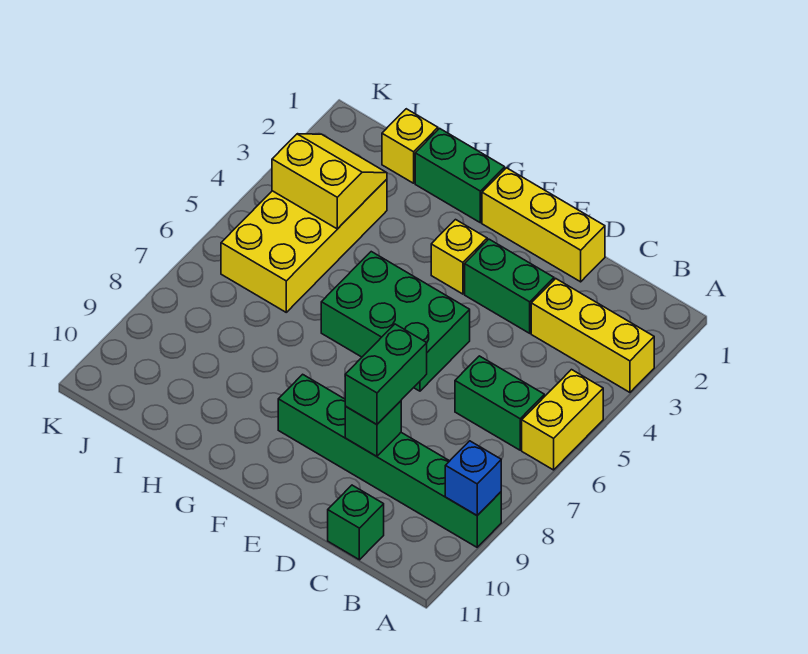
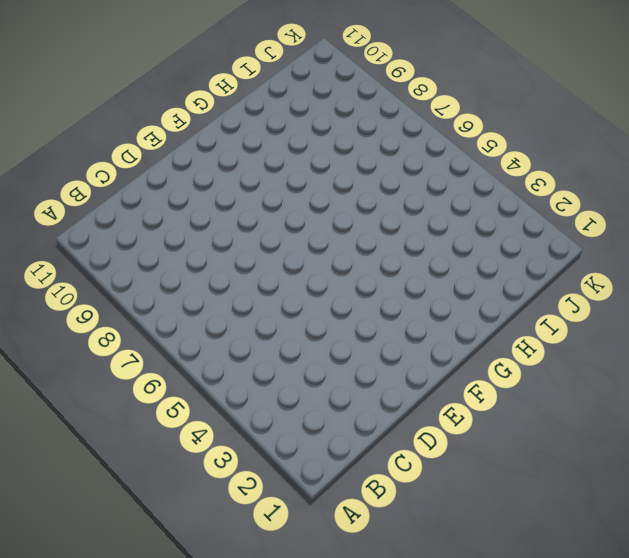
none -> yellow brick A3:C3 level 1
none -> yellow brick A5:A6 level 1
none -> green brick A9:F9 level 1

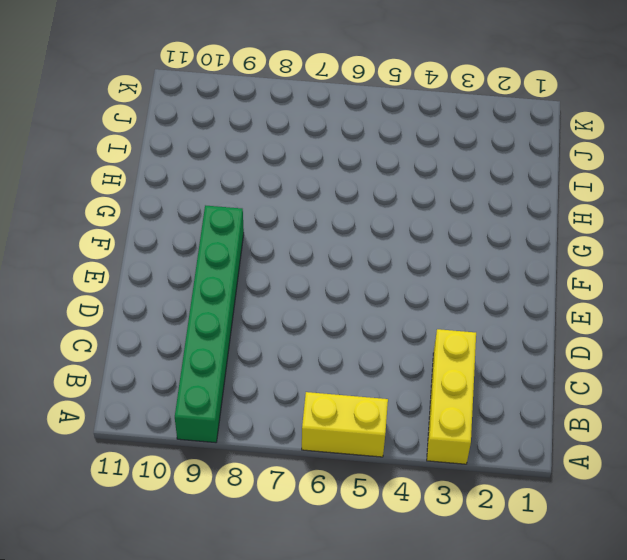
none -> green brick B6:C6 level 1
none -> green brick C11 level 1
none -> yellow brick D1:F1 level 1

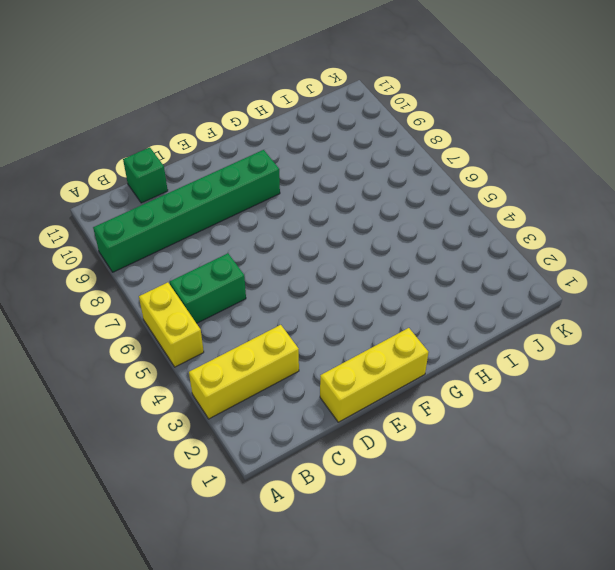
none -> green brick D3:E3 level 1
none -> green brick E5:G6 level 1
none -> yellow brick F3 level 1

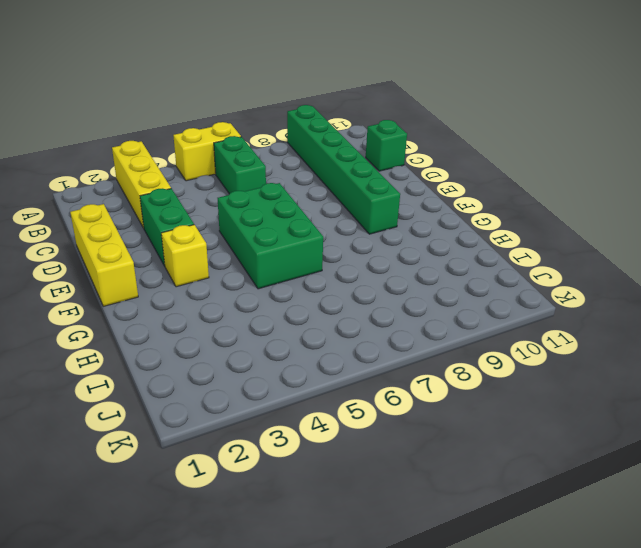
none -> green brick G1:H1 level 1
none -> yellow brick I1 level 1
none -> yellow brick I3:J6 level 1

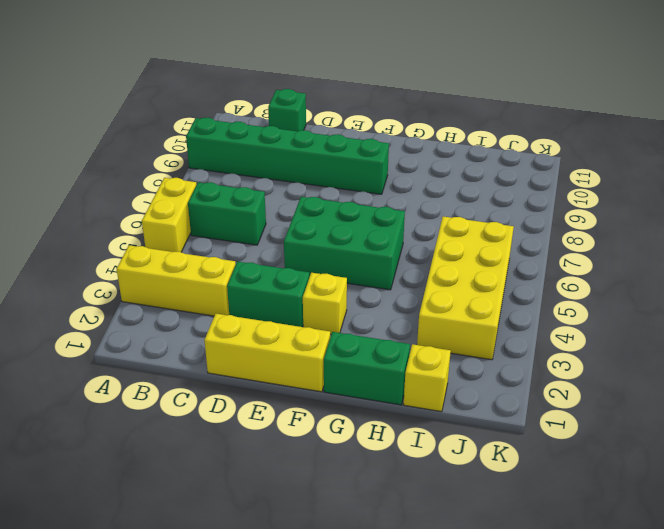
none -> blue brick A9 level 2
none -> green brick D9 level 2
none -> yellow slope I3:J4 level 2 top 4

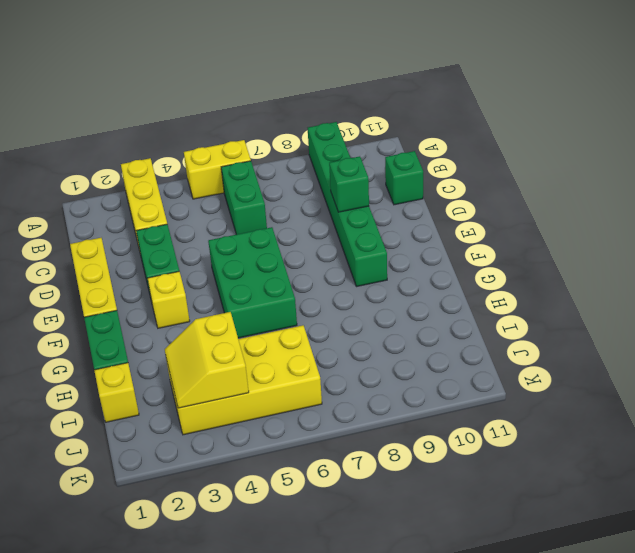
none -> blue brick A9 level 2
none -> green brick D8:D9 level 3

